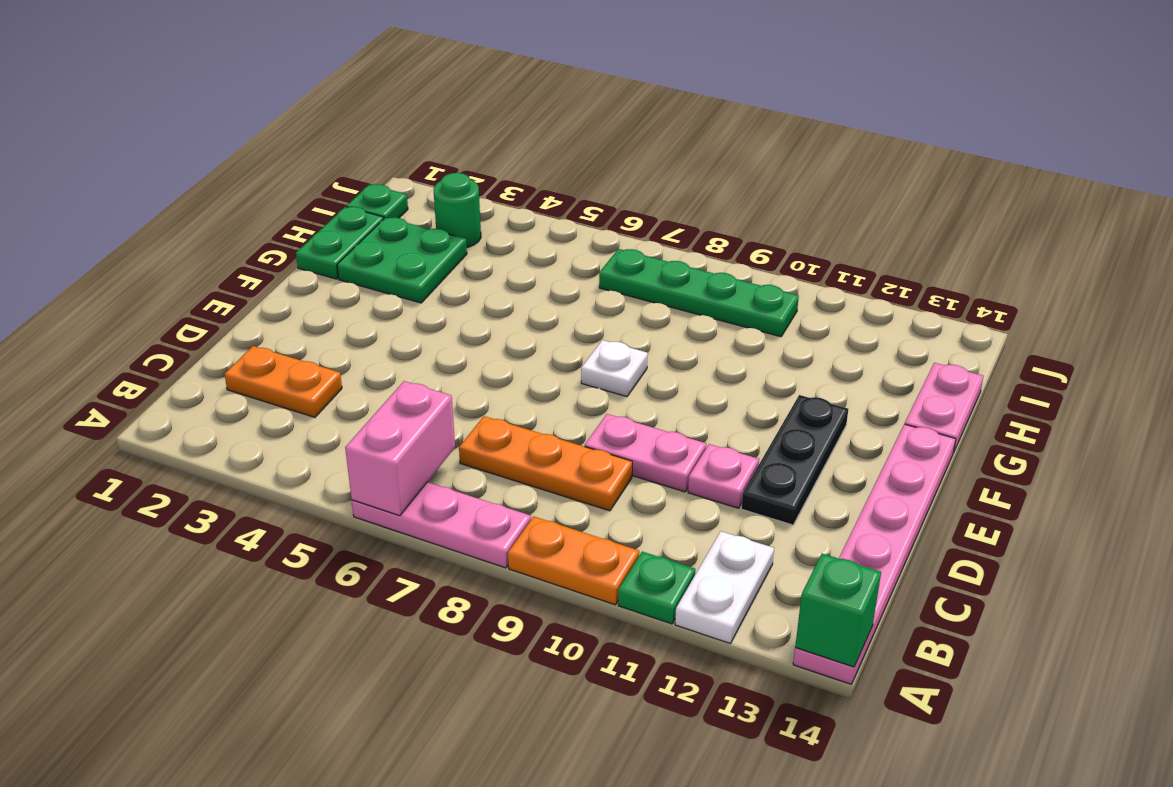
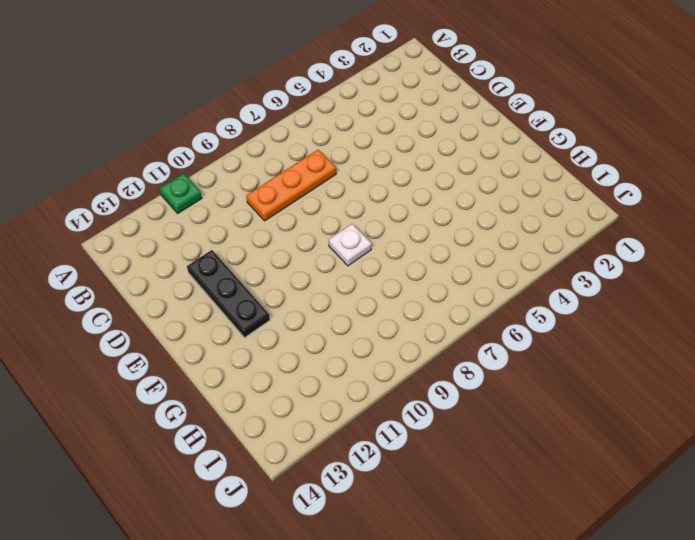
none -> pink plate A6:A8 level 1
none -> orange plate A9:A10 level 1
none -> white plate A12:B12 level 1

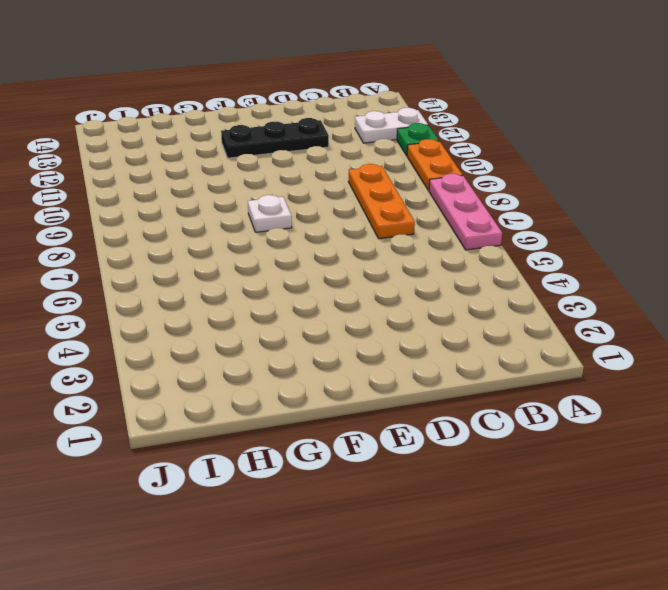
none -> pink plate A14:F14 level 1
none -> orange plate C2:C3 level 1
none -> pink plate D9:D10 level 1

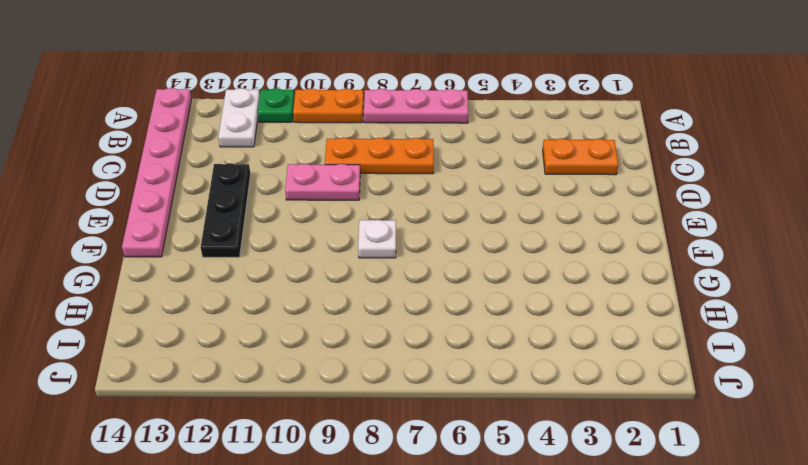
none -> pink plate D11 level 1
none -> green plate G1:H1 level 1
none -> green plate G2:H3 level 1

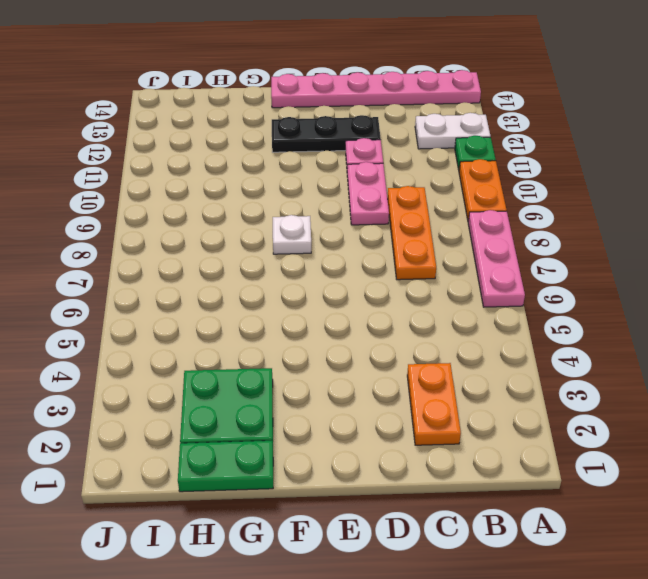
none -> pink plate G14:H14 level 1
none -> green plate I1 level 1
none -> green round brick I3 level 1

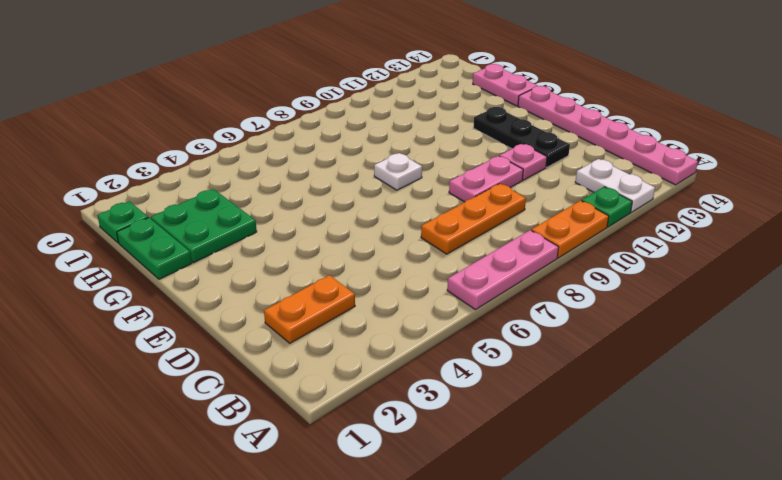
none -> green round brick I3 level 1
none -> green plate I7:I10 level 1
none -> pink brick A6:B6 level 2

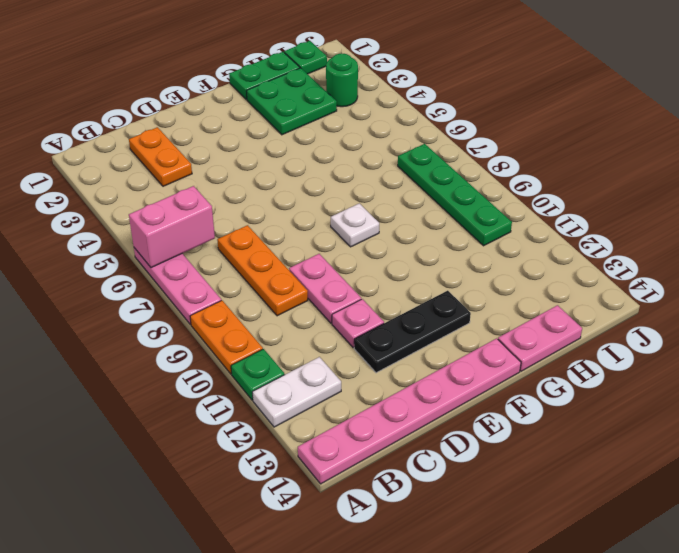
none -> green brick A14 level 2

